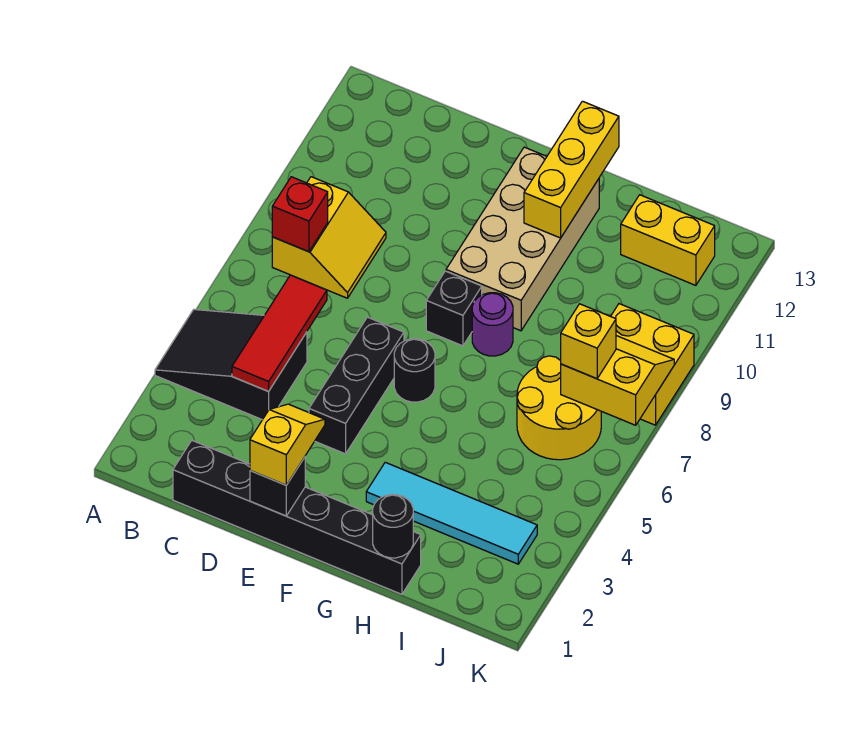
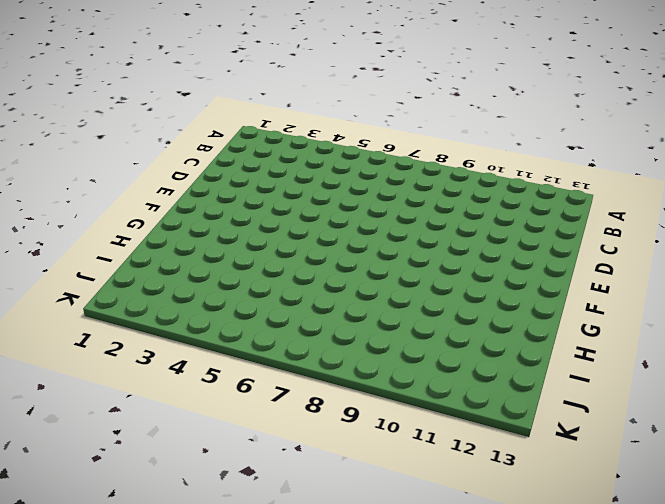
none -> black slope A4:C5 level 1 top C
none -> yellow slope B8:C9 level 1 top B
none -> black brick C1:H1 level 1

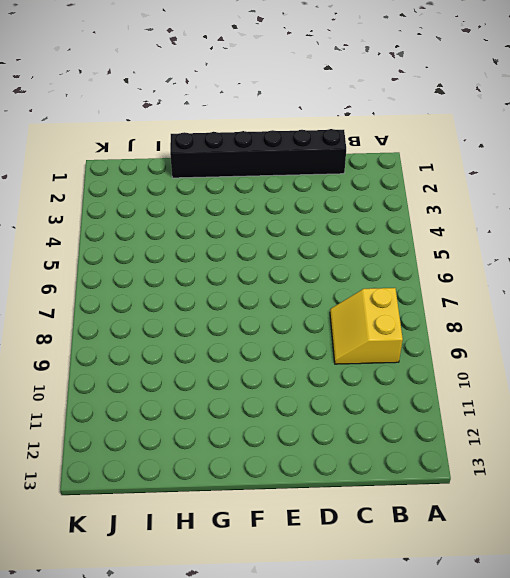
none -> black slope A4:C5 level 1 top C
none -> black brick E4:E6 level 1
none -> black round brick F6 level 1

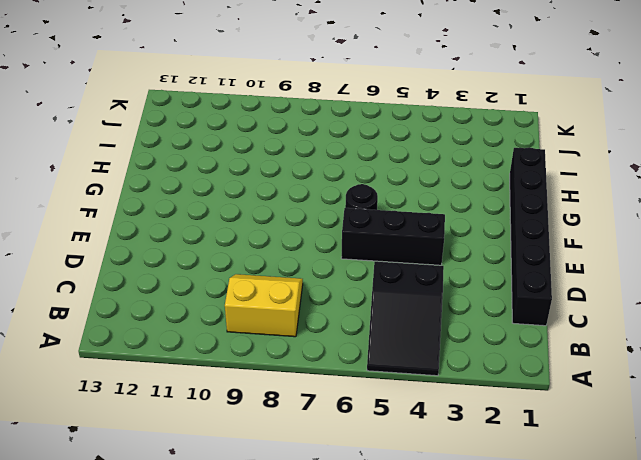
none -> black brick F8 level 1
none -> tan brick F9:G12 level 1
none -> cyan tile G3:J3 level 1

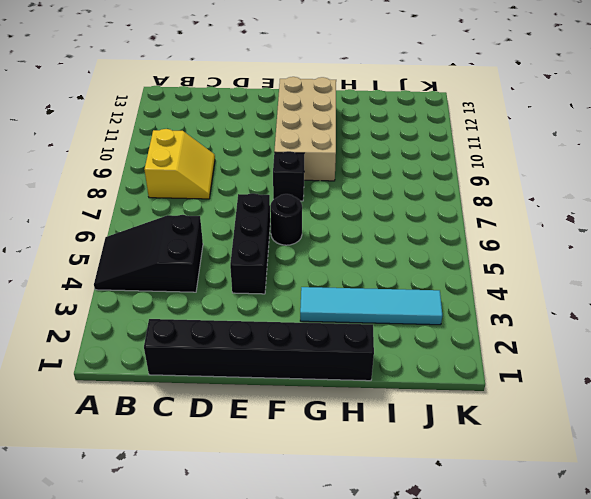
none -> purple round brick G8 level 1
none -> yellow round brick I6:J7 level 1
none -> yellow brick I12:J12 level 1

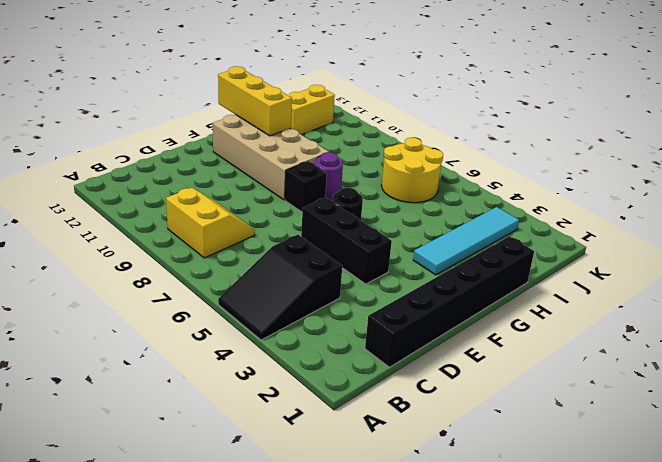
none -> yellow brick J8:K9 level 1
none -> red brick B8 level 2
none -> red tile C4:C6 level 2

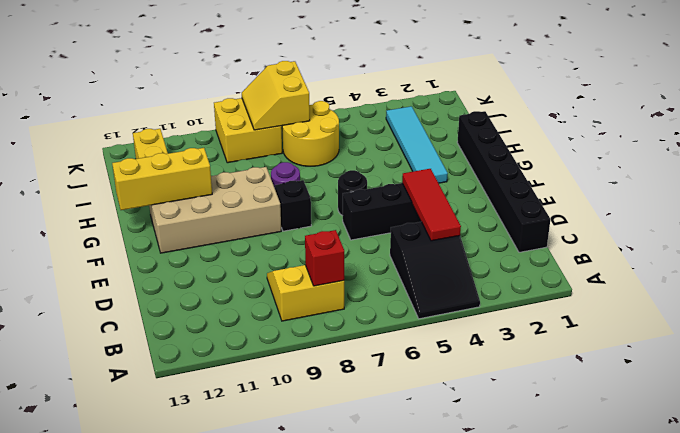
red tile C4:E4 level 2 -> red tile C4:C6 level 2
none -> black brick E1 level 2
none -> black round brick H1 level 2
none -> yellow slope E1:E2 level 3 top 1

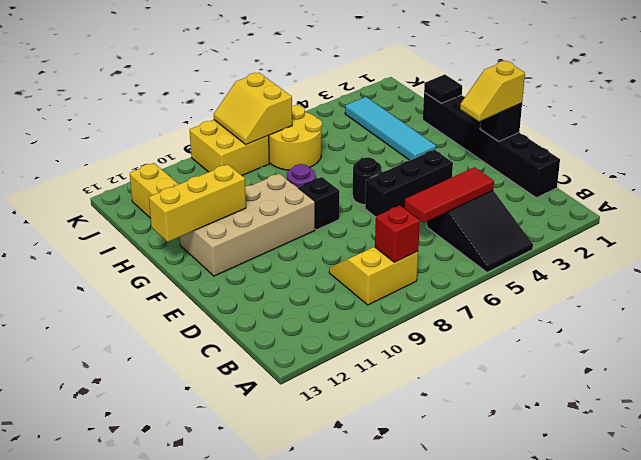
black tile H1 level 2 -> black round brick H1 level 2
none -> yellow brick J7 level 3

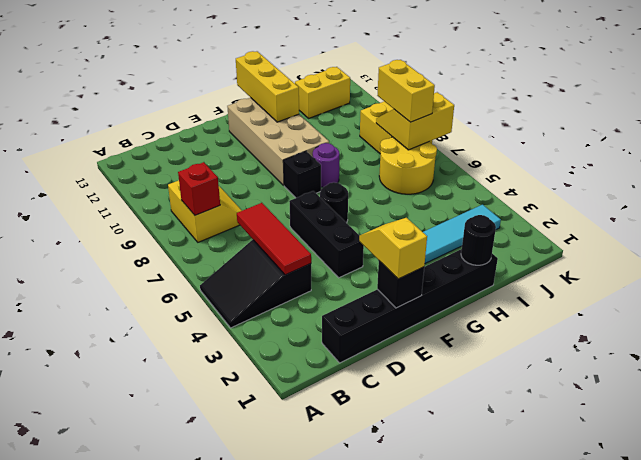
yellow brick J7:J8 level 3 -> yellow brick J7 level 3

